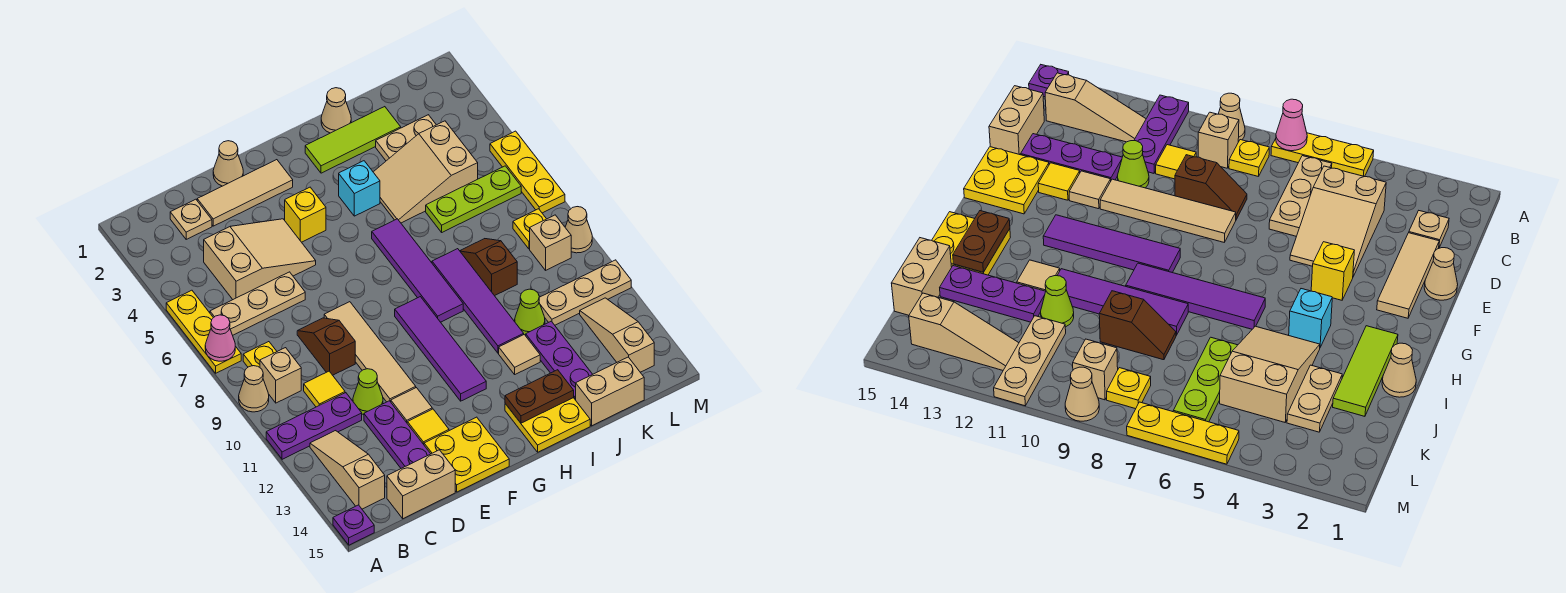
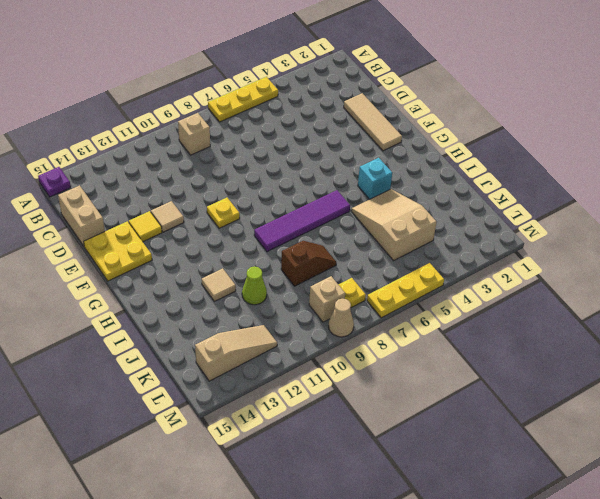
yellow plate F10 level 1 -> yellow plate B8 level 1
none -> tan cone A9 level 1
none -> purple plate A11:C11 level 1
none -> tan plate B6:D6 level 1
none -> tan slope B12:B14 level 1 top 14

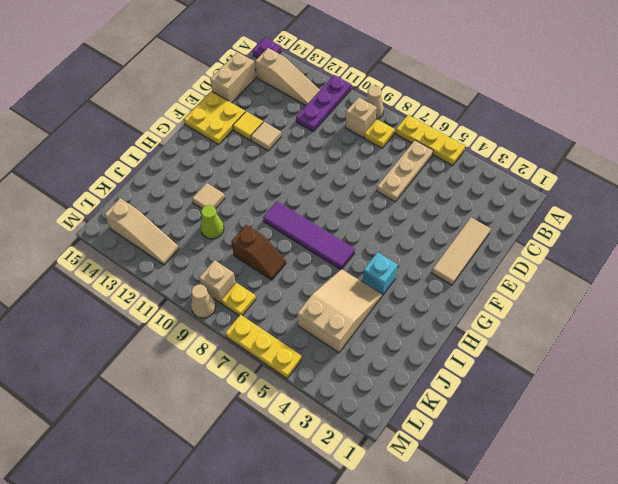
none -> tan plate C2 level 1
none -> tan slope C4:E5 level 1 top C
none -> yellow tile C10 level 1
none -> brown slope D8:D9 level 1 top 9

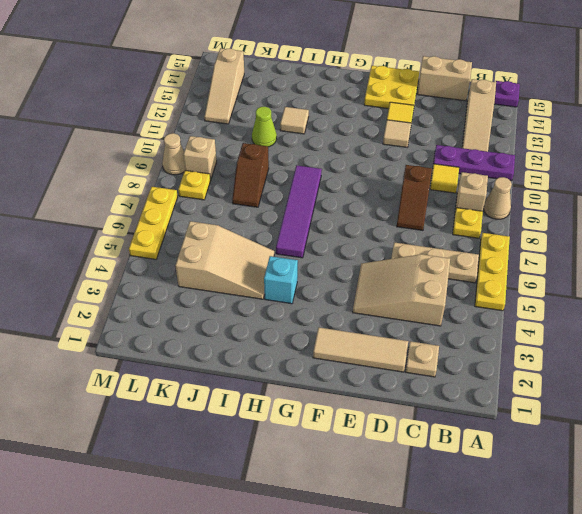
none -> lime cone D11 level 1
none -> purple plate D12:D14 level 1
none -> tan cone E1 level 1
none -> tan tile E8:E11 level 1

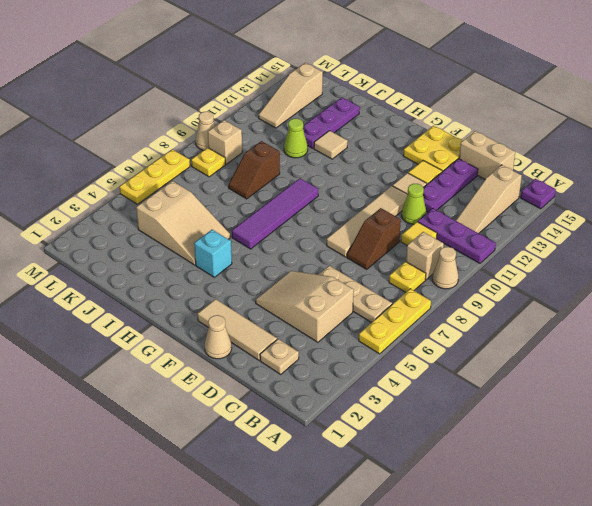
none -> yellow brick F4 level 1
none -> purple tile G9:G12 level 1
none -> lime tile H2:J2 level 1
none -> yellow plate H14:I15 level 1

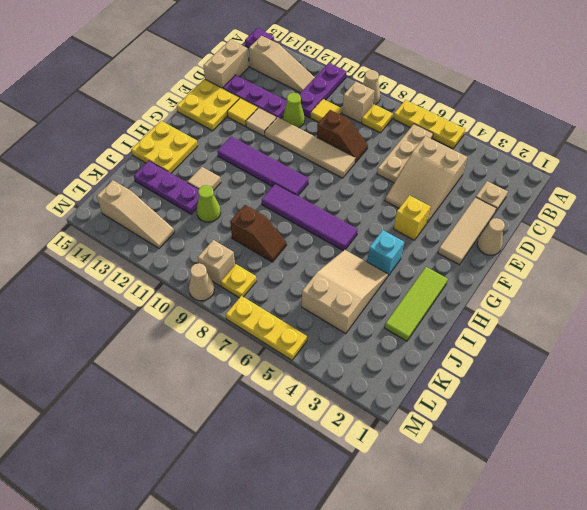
none -> tan cone I1 level 1
none -> purple tile I8:I11 level 1
none -> tan plate J3:K3 level 1
none -> lime plate J6:L6 level 1

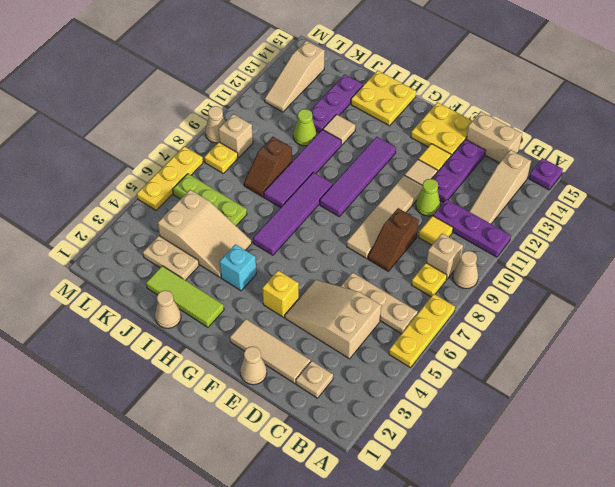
none -> tan brick J15:K15 level 1
none -> tan plate K11:M11 level 1
none -> pink cone A7 level 2
none -> brown plate H14:I14 level 2

